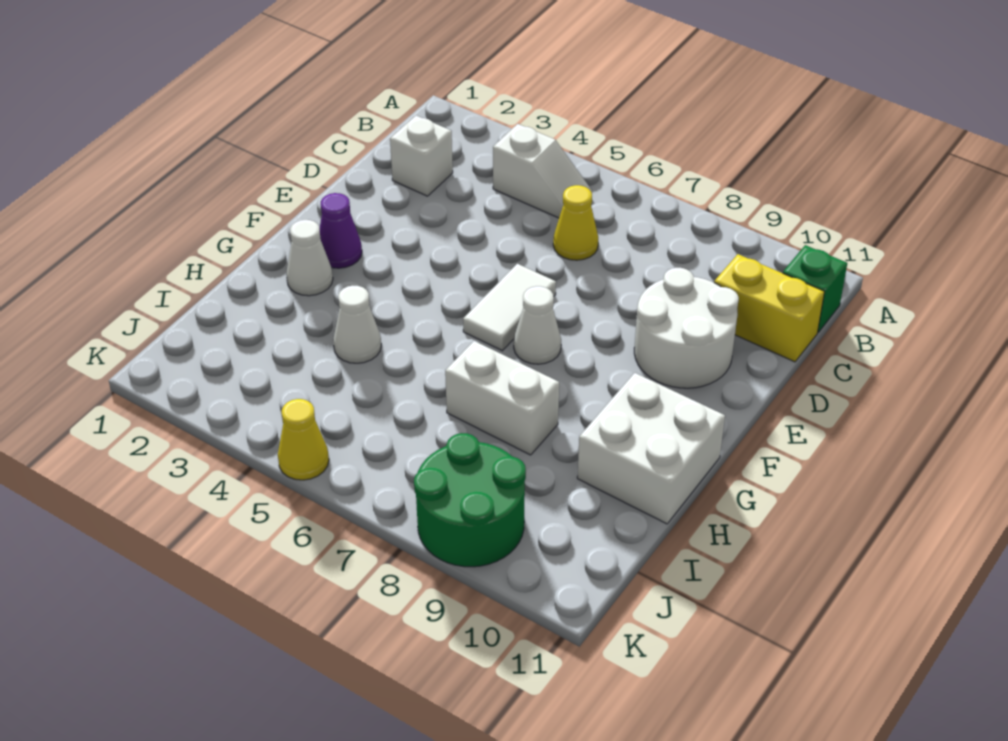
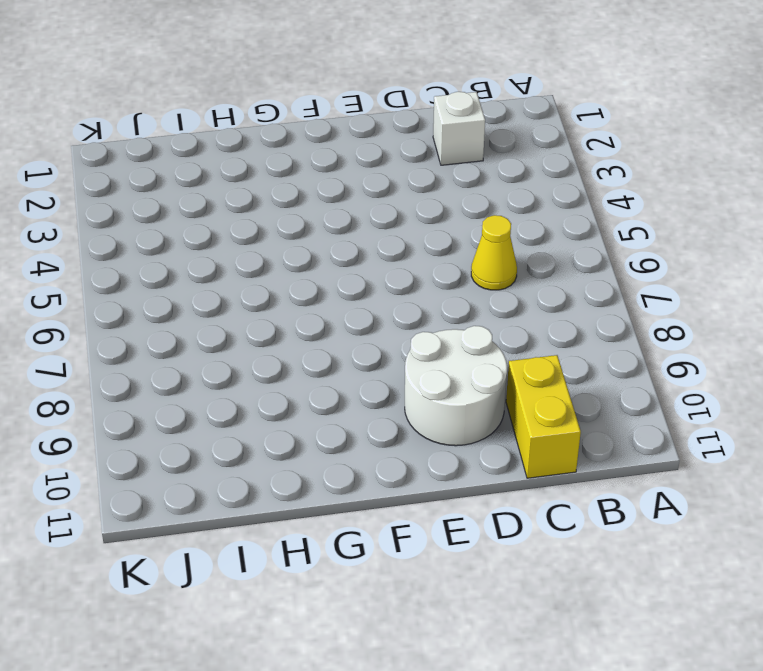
none -> white slope B4:B5 level 1 top 4
none -> green brick B11 level 1
none -> white tile E6:F6 level 1

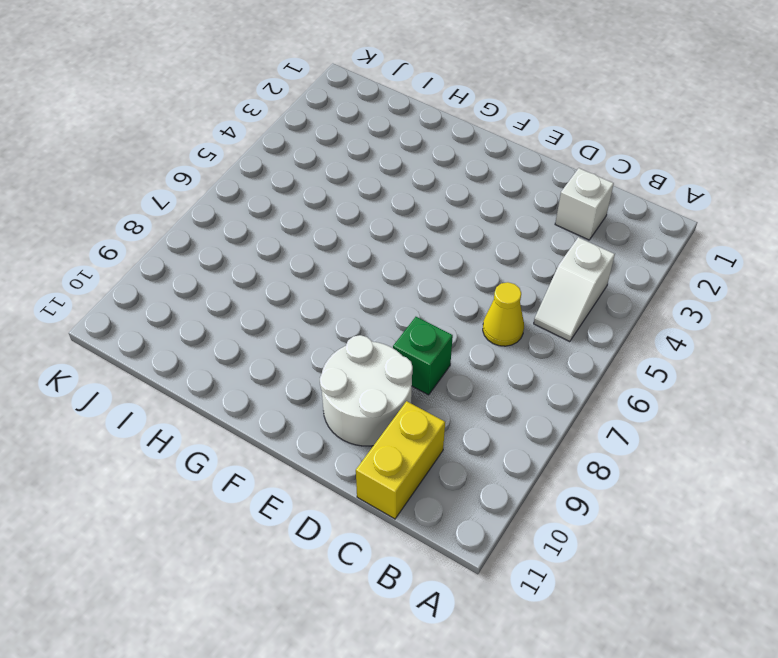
green brick D8 level 1 -> green brick B11 level 1
none -> white tile E6:F6 level 1
none -> purple cone F2 level 1
none -> white cone F7 level 1

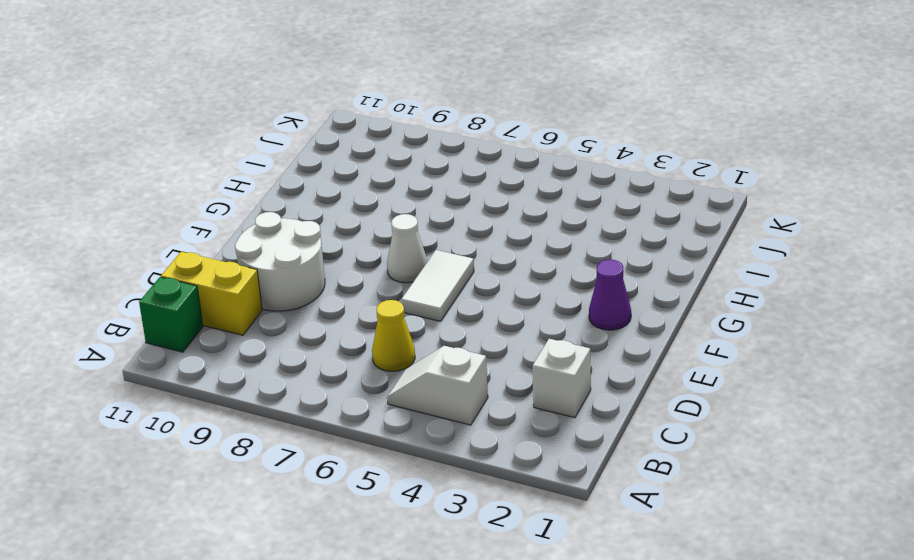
none -> white cone G2 level 1
none -> white brick G10:H11 level 1
none -> white cone H4 level 1

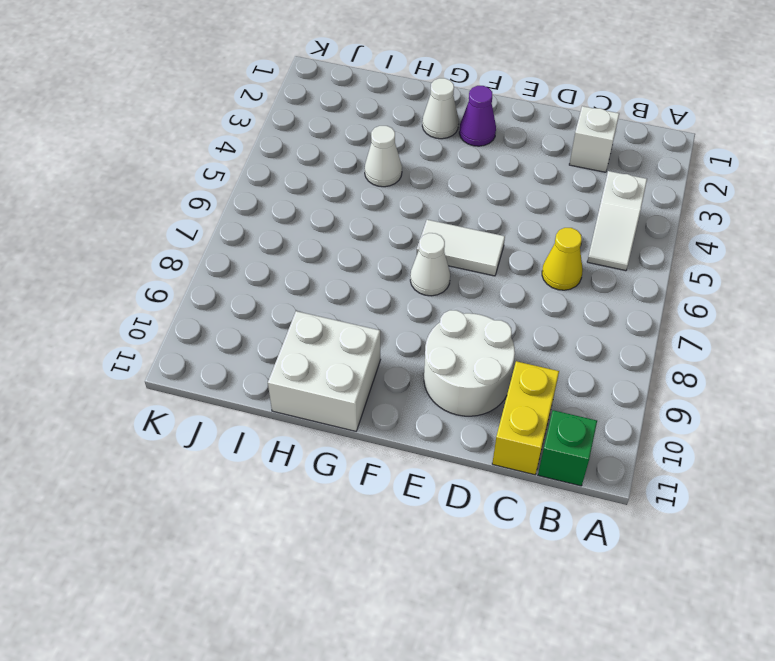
none -> white brick H7:H8 level 1
none -> green round brick J8:K9 level 1
none -> yellow cone K5 level 1

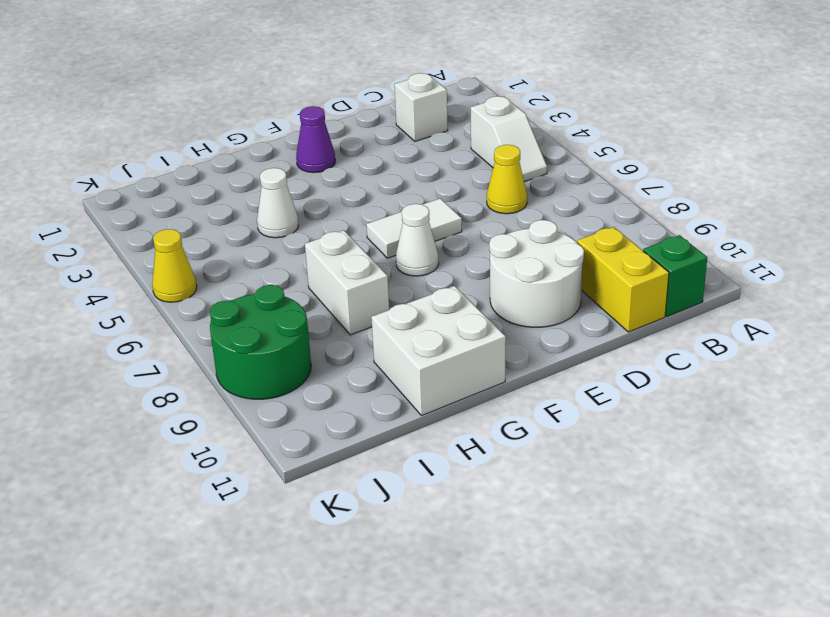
none -> white cone G2 level 1

